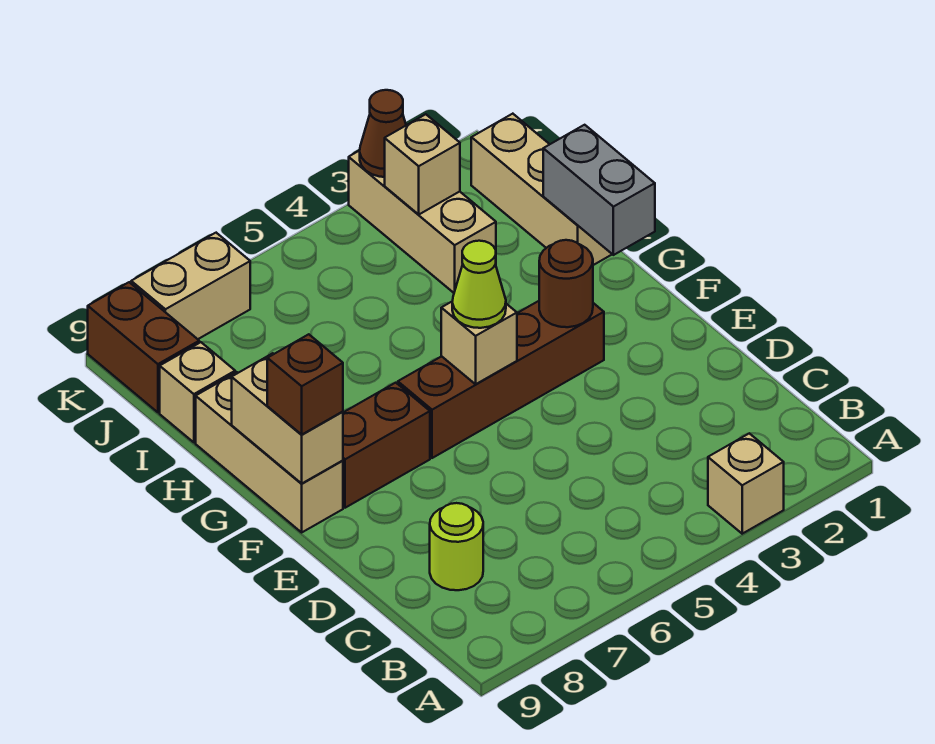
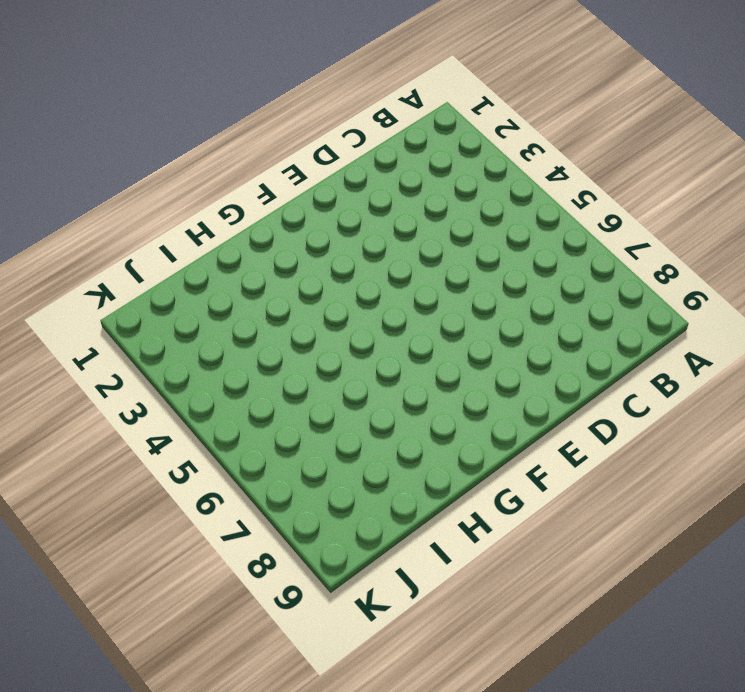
none -> tan brick A3 level 1
none -> lime round brick C8 level 1
none -> brown brick F3:F6 level 1

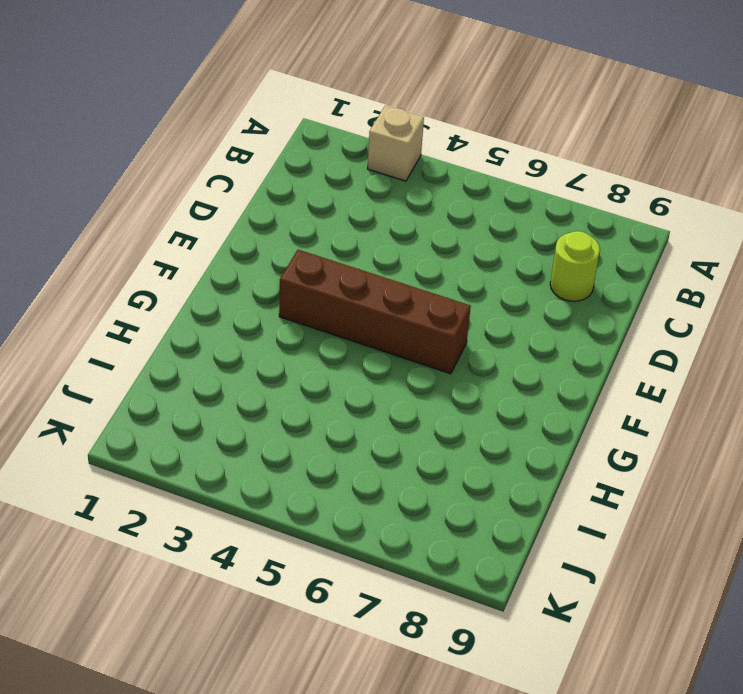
none -> brown brick F7:F8 level 1
none -> tan brick F9:H9 level 1
none -> tan brick H1:J1 level 1

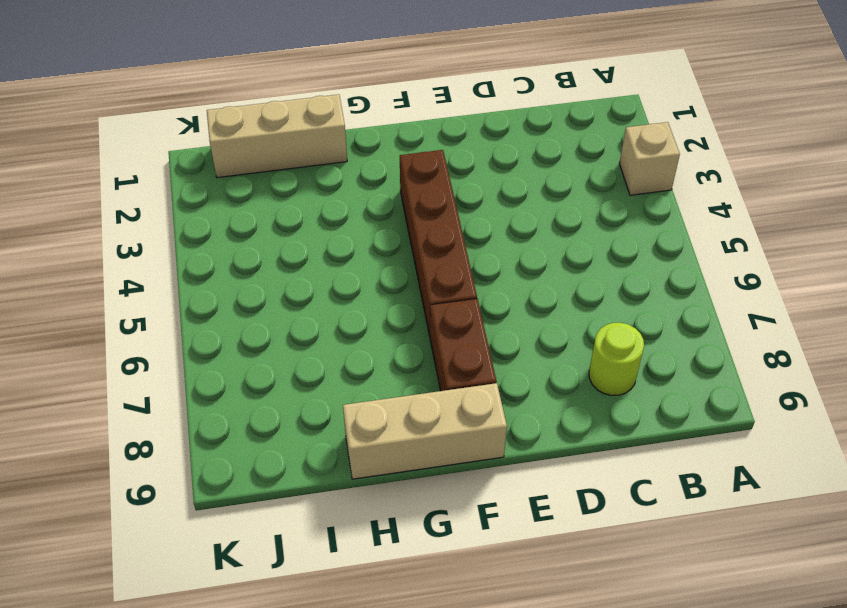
none -> tan brick I3:K3 level 1
none -> tan brick I9 level 1
none -> brown brick J9:K9 level 1

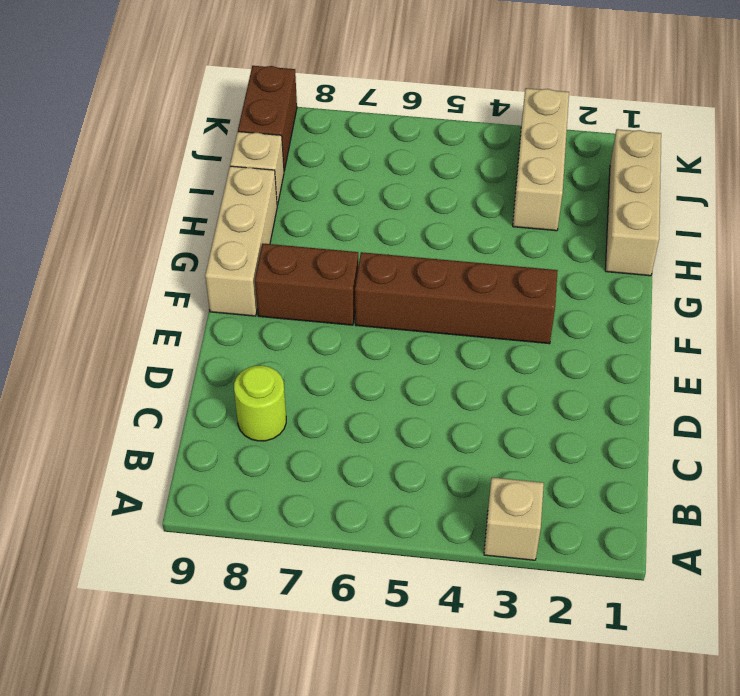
none -> tan brick K7:K8 level 1
none -> brown round brick F3 level 2
none -> tan brick F5 level 2

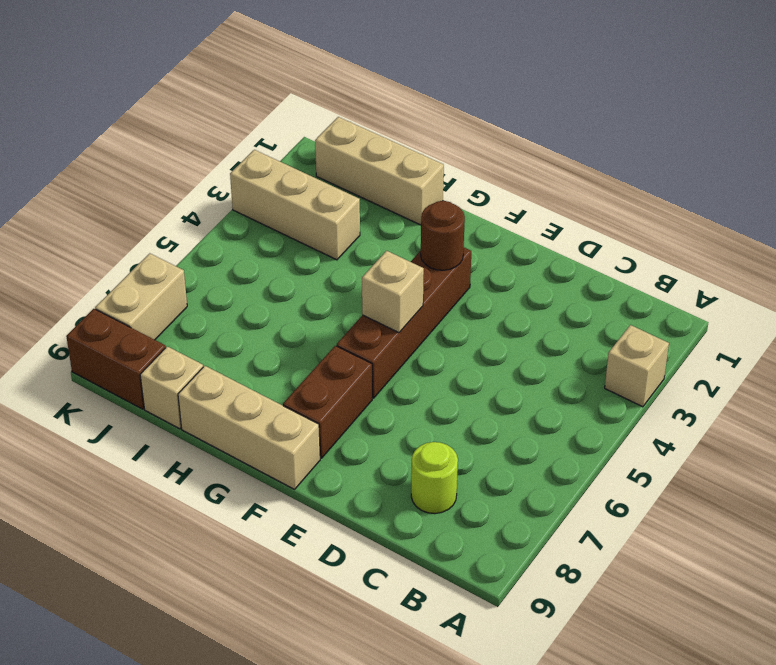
none -> tan brick F9:G9 level 2
none -> grey brick G1:H1 level 2
none -> tan brick J3 level 2

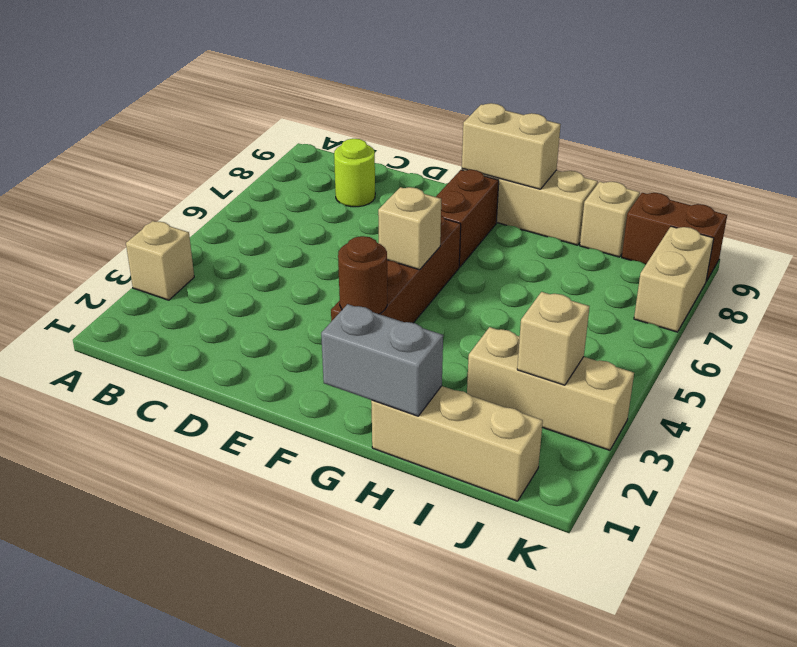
none -> brown cone K3 level 2
none -> lime cone F5 level 3
none -> brown brick F9 level 3

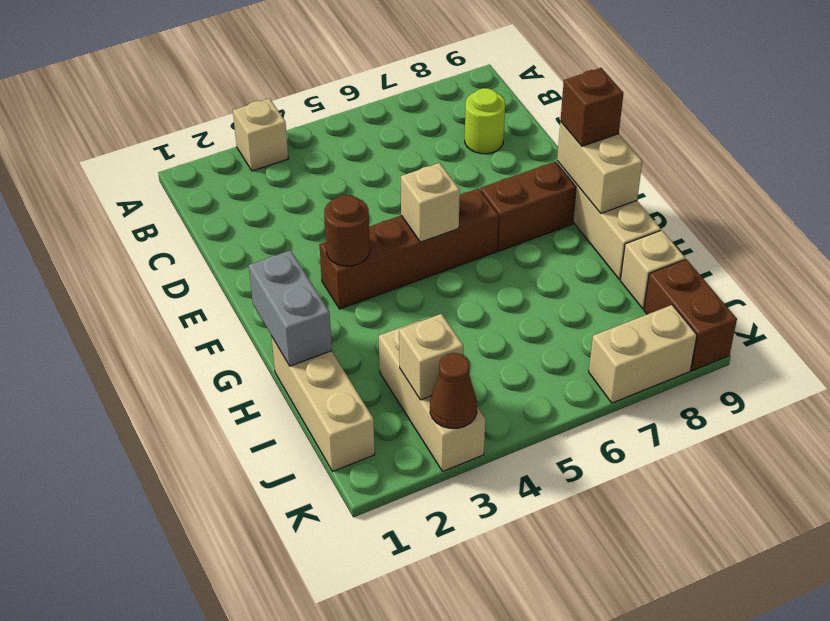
none -> lime cone F5 level 3

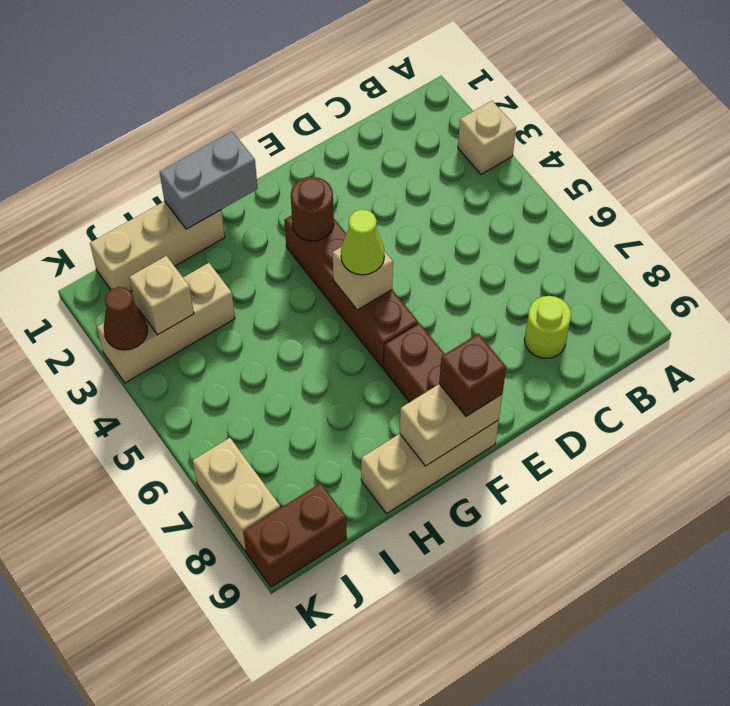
none -> tan brick I9 level 1

